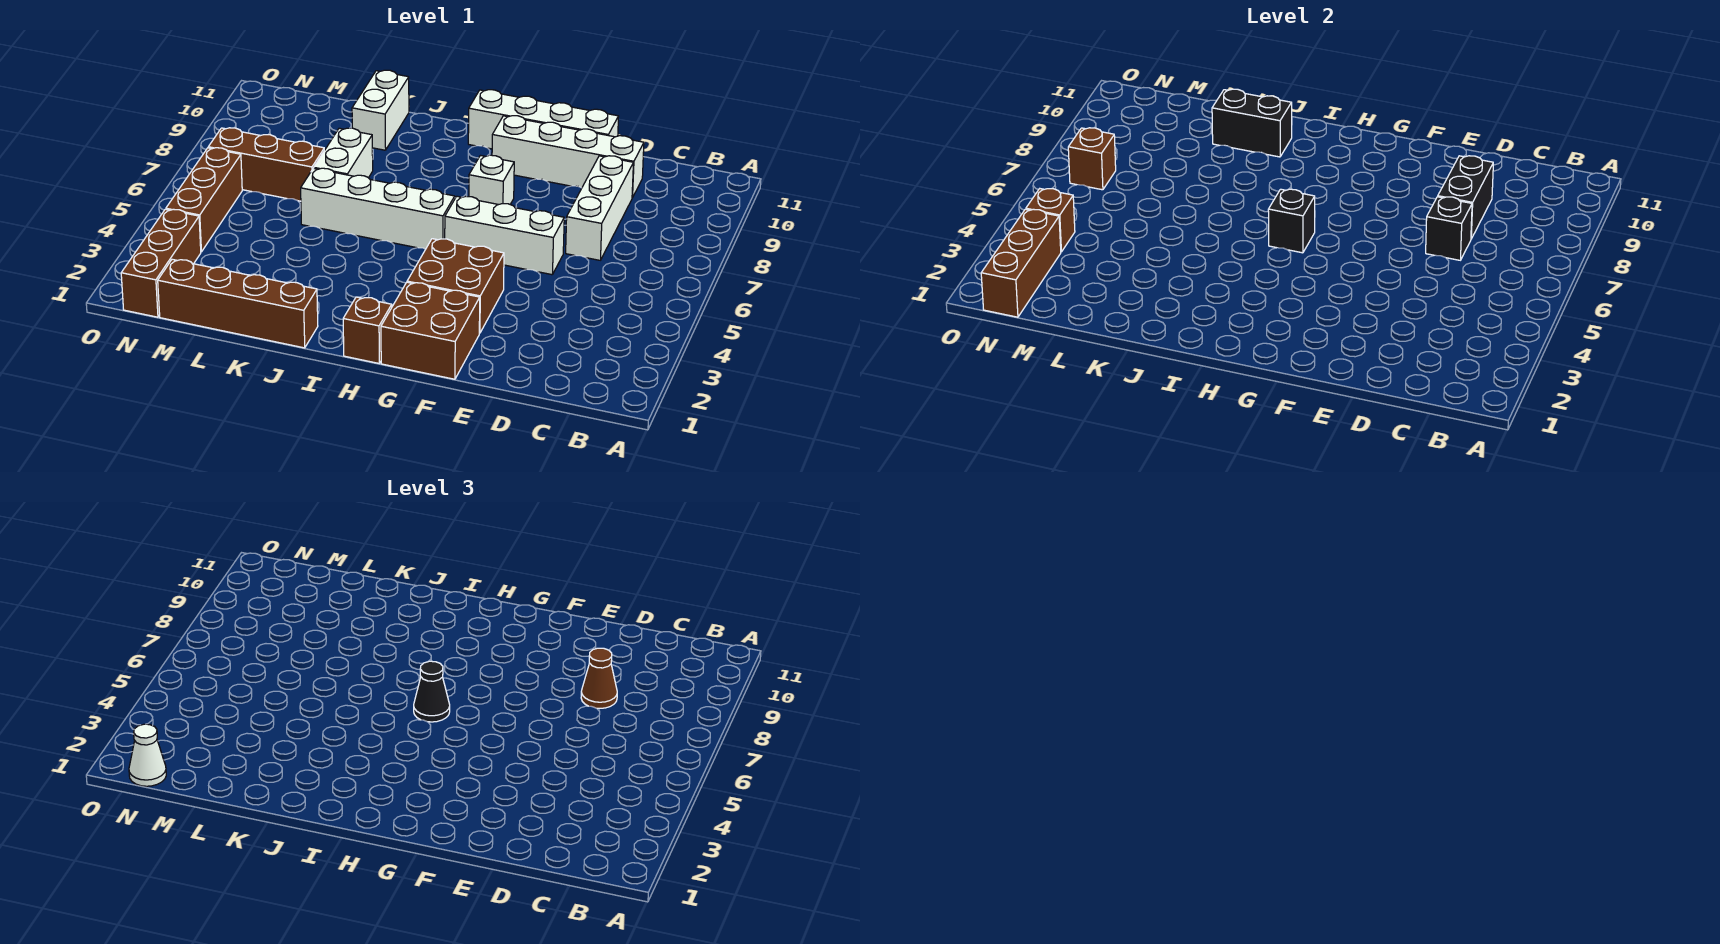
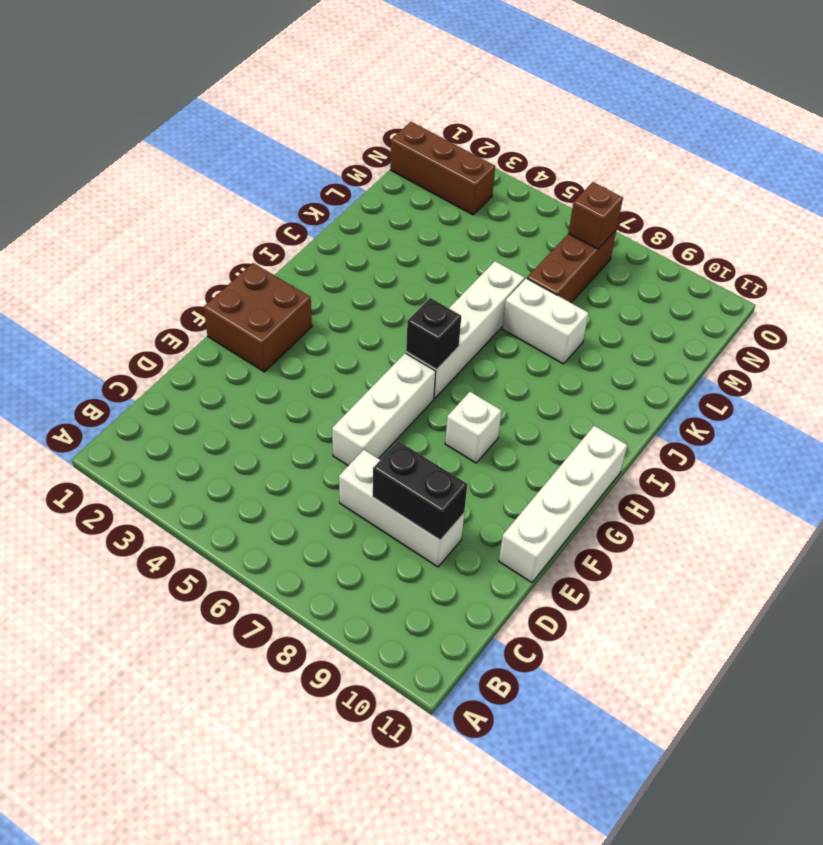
none -> white brick D10:G10 level 1
none -> brown brick F3:G4 level 1
none -> brown brick H1 level 1

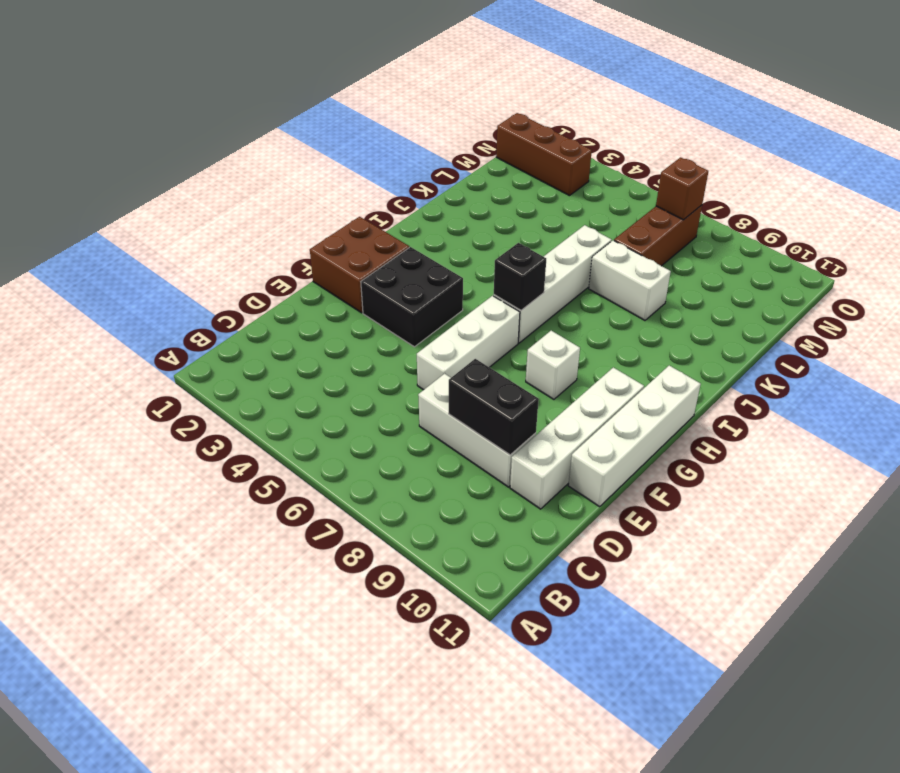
black brick F3:G4 level 1 -> brown brick F3:G4 level 1
none -> brown brick H1 level 1
none -> brown brick J1:M1 level 1
none -> white brick K10:K11 level 1

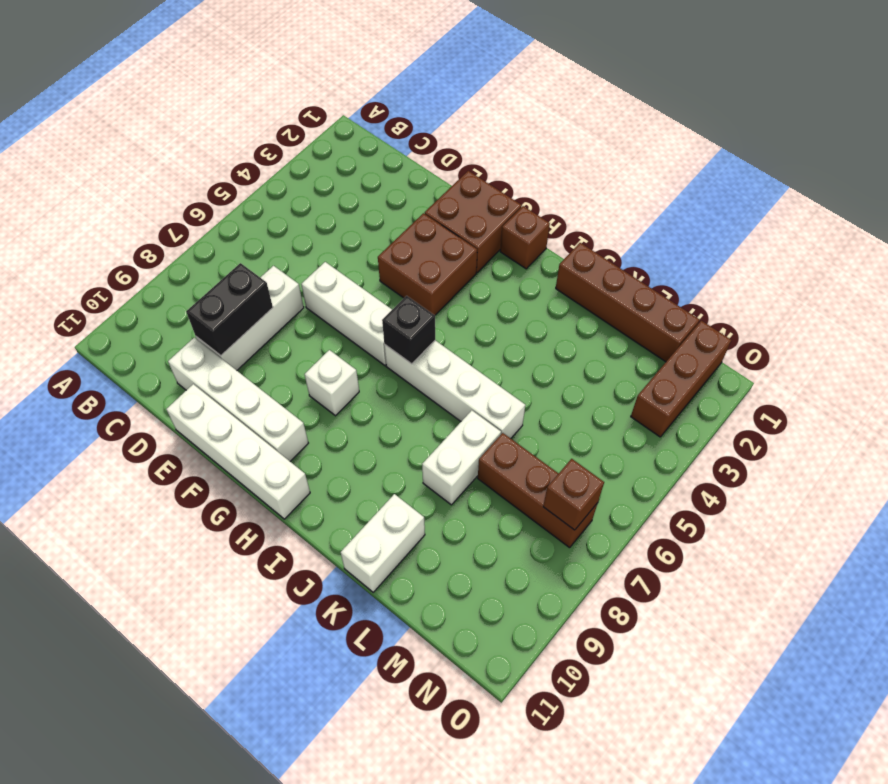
none -> brown brick N4:N6 level 1
none -> black brick D7 level 2
none -> black brick J10:K10 level 2

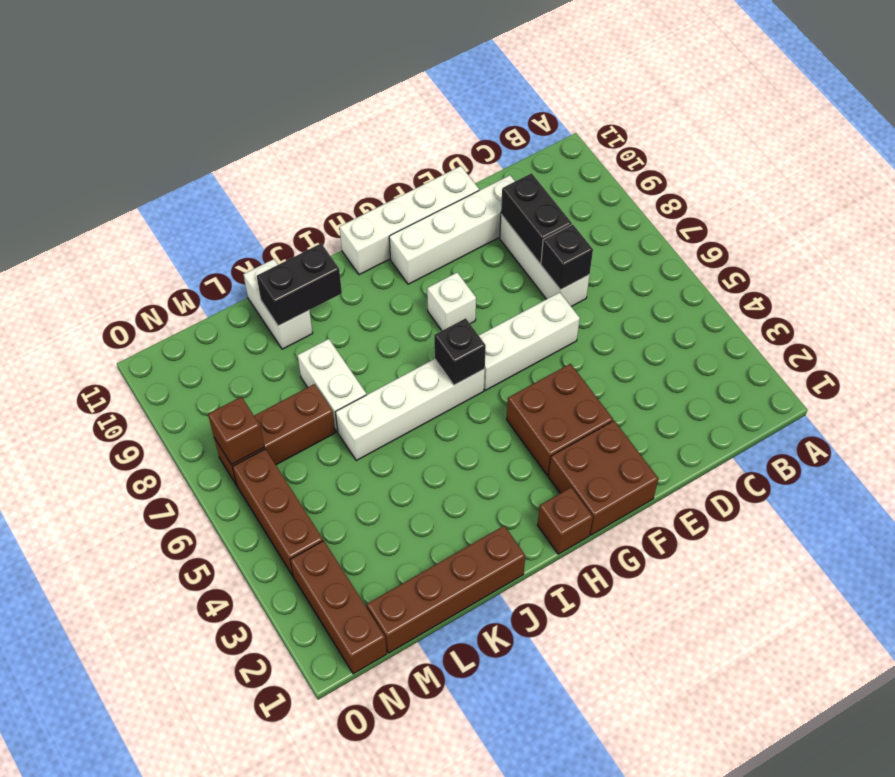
none -> brown brick N1:N3 level 2
none -> brown brick N4 level 2
none -> brown cone D8 level 3

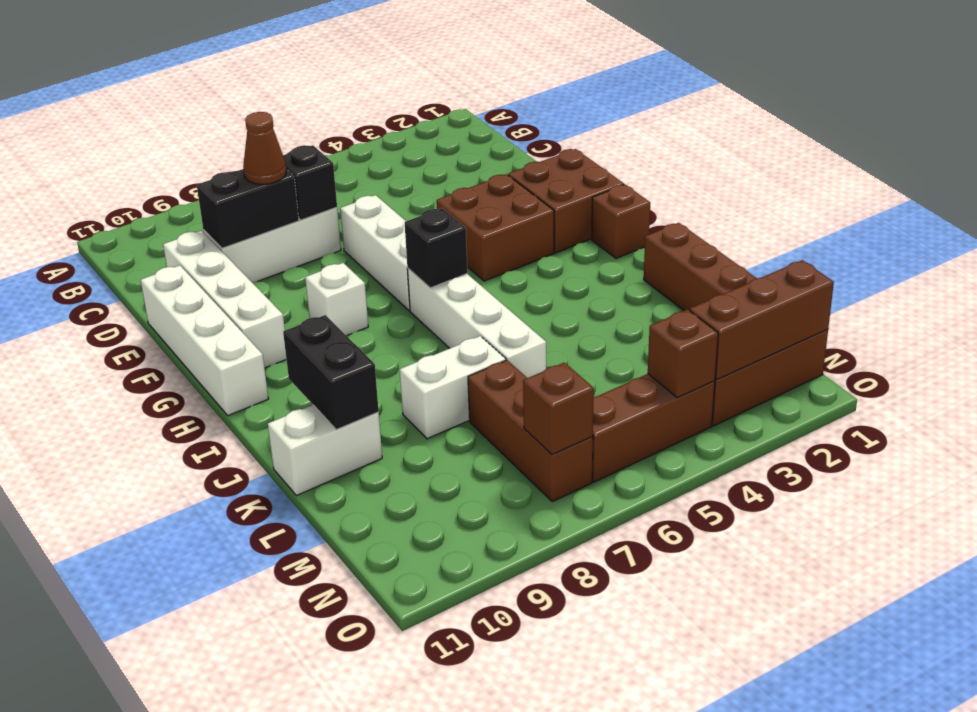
none -> black cone H6 level 3
none -> white cone N1 level 3

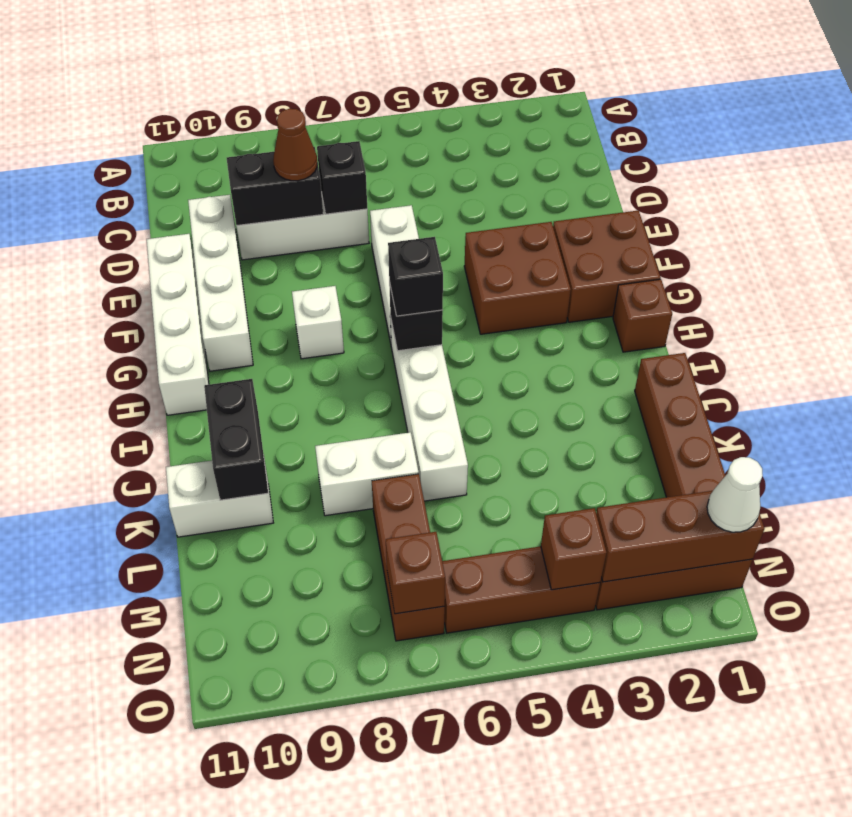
black brick H6 level 3 -> black cone H6 level 3

